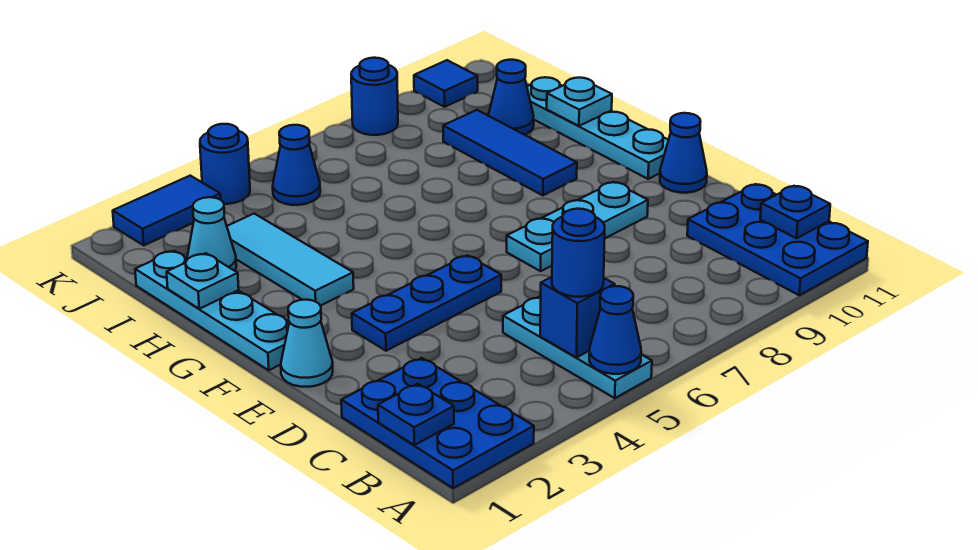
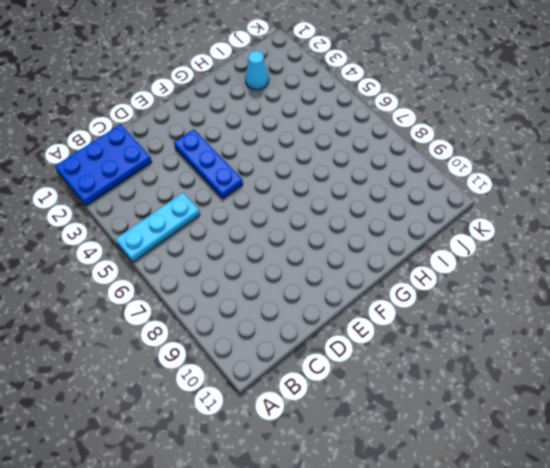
none -> blue plate A10:C11 level 1
none -> cyan cone E1 level 1
none -> cyan plate E7:E9 level 1

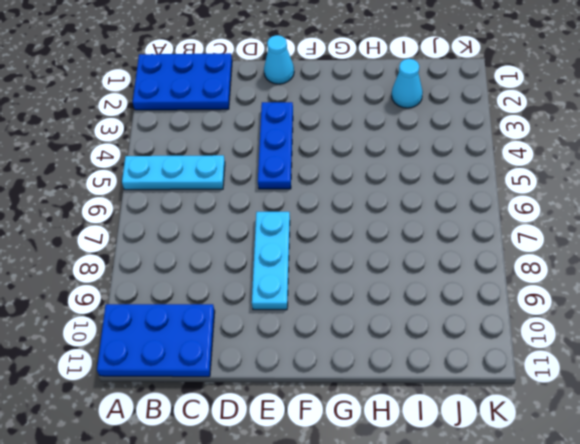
none -> blue cone E11 level 1
none -> cyan plate F1:I1 level 1
none -> cyan plate F11:I11 level 1

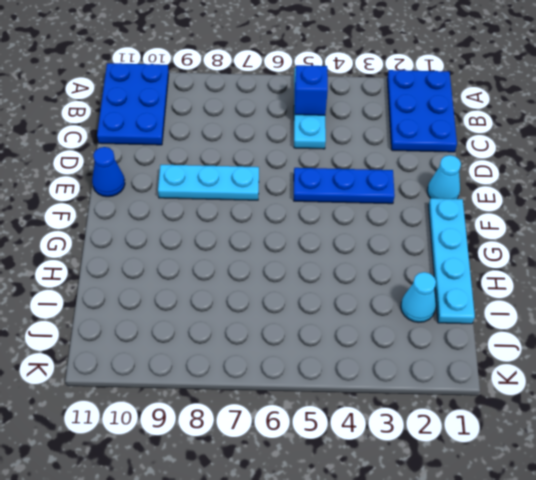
none -> cyan plate F11:I11 level 1
none -> cyan tile G3:I3 level 1
none -> blue tile G9:I9 level 1

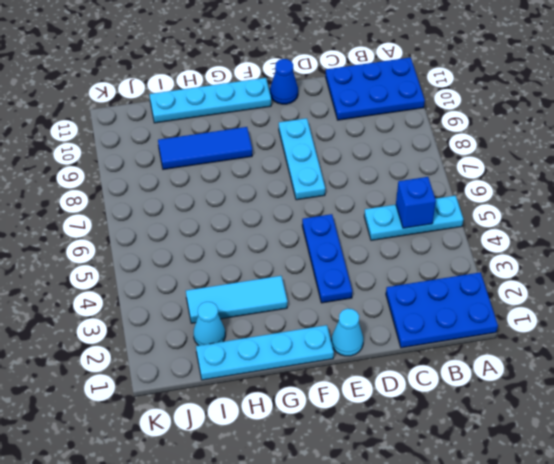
none -> blue cone I10 level 1
none -> blue cone J5 level 1
none -> blue tile K2:K3 level 1

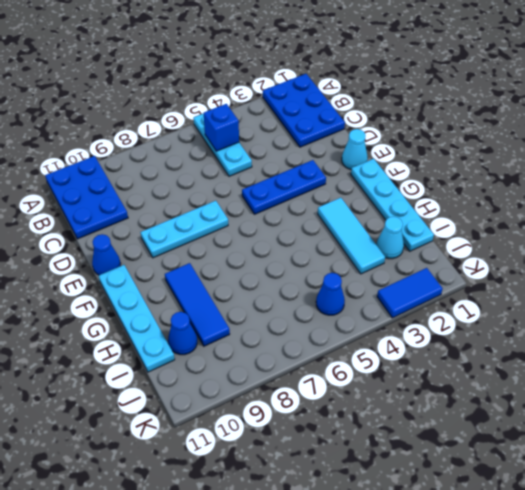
none -> blue round brick K4 level 1
none -> blue round brick K8 level 1
none -> blue tile K10 level 1

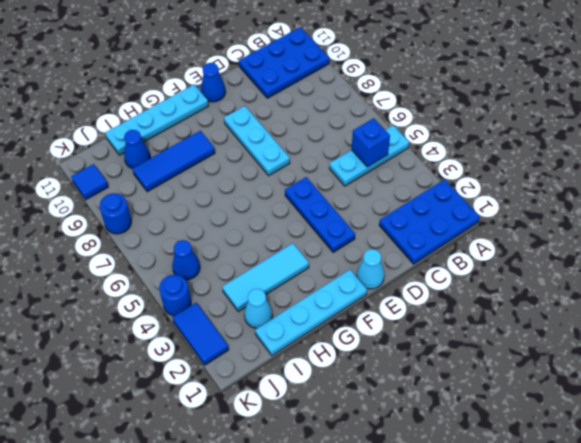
none -> blue cone A5 level 2
none -> blue plate B1 level 2
none -> blue plate B11 level 2

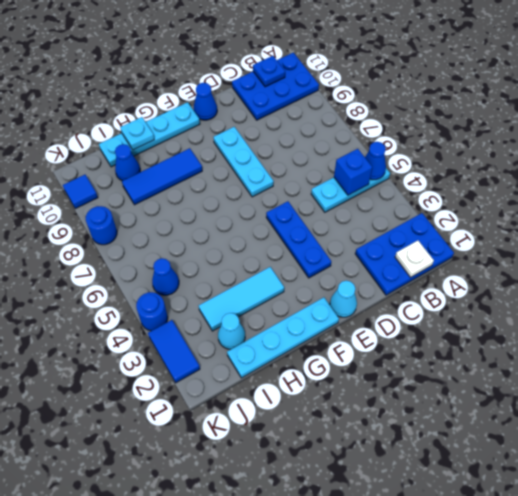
white plate B1 level 2 -> blue plate B1 level 2
none -> cyan plate H1 level 2
none -> blue round brick B5 level 3

